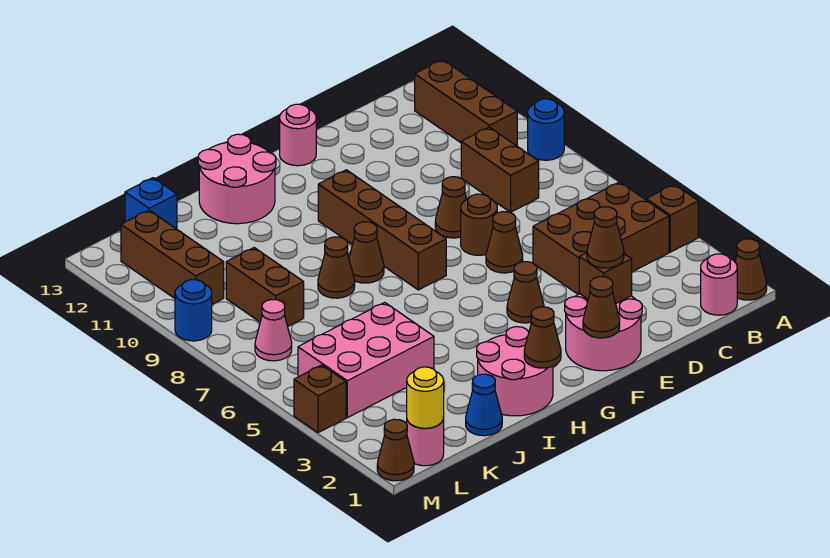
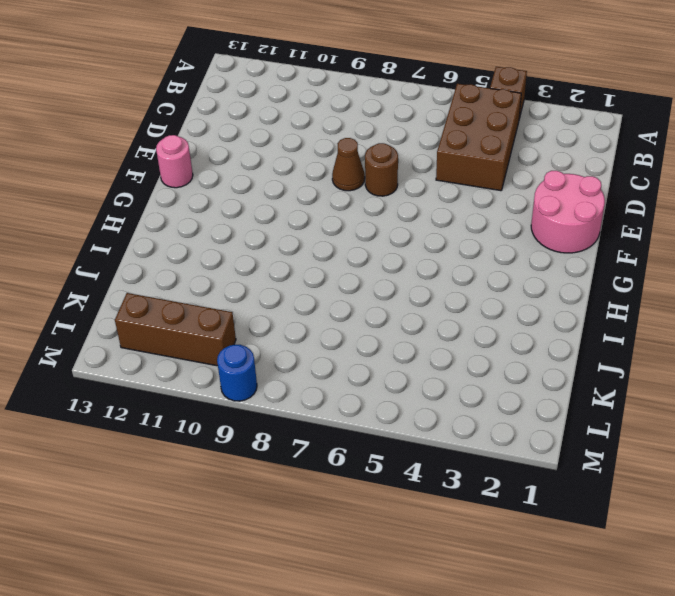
none -> brown cone A1 level 1
none -> blue round brick A9 level 1
none -> pink round brick B1 level 1
none -> brown brick B10:B12 level 1

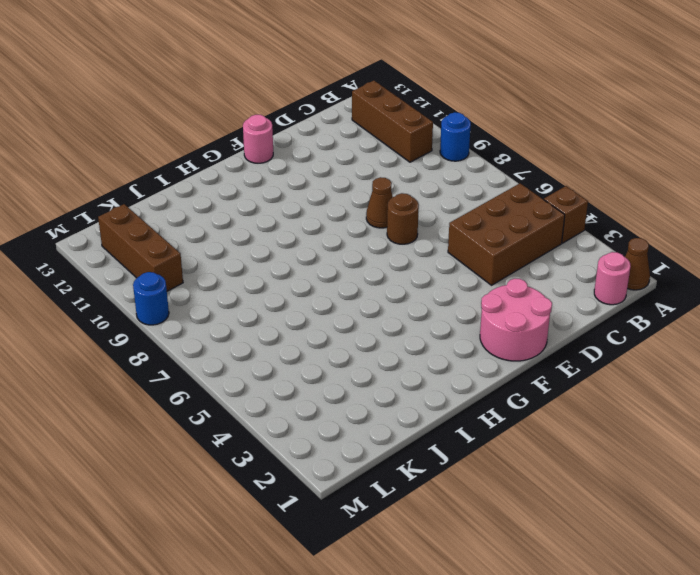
none -> brown brick C8:C9 level 1
none -> brown cone E6 level 1
none -> brown cone F4 level 1
none -> brown brick G7:G10 level 1

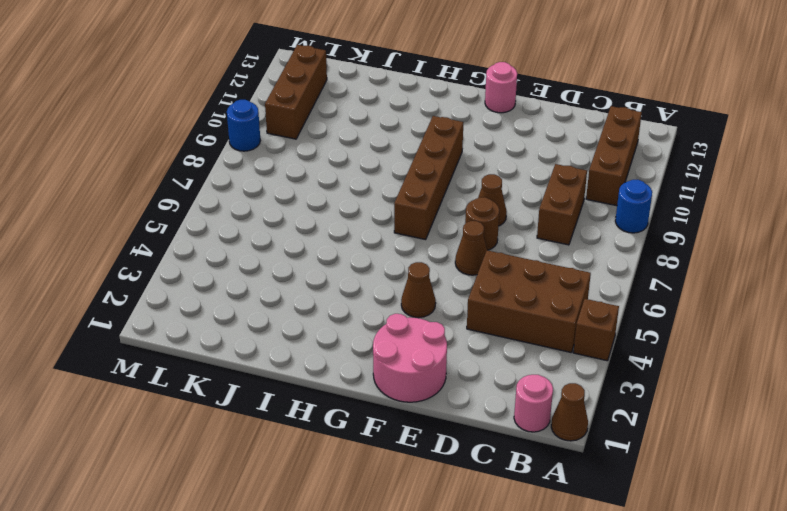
none -> pink round brick H1:I2 level 1
none -> brown cone H8 level 1
none -> pink round brick H12:I13 level 1
none -> brown cone I8 level 1

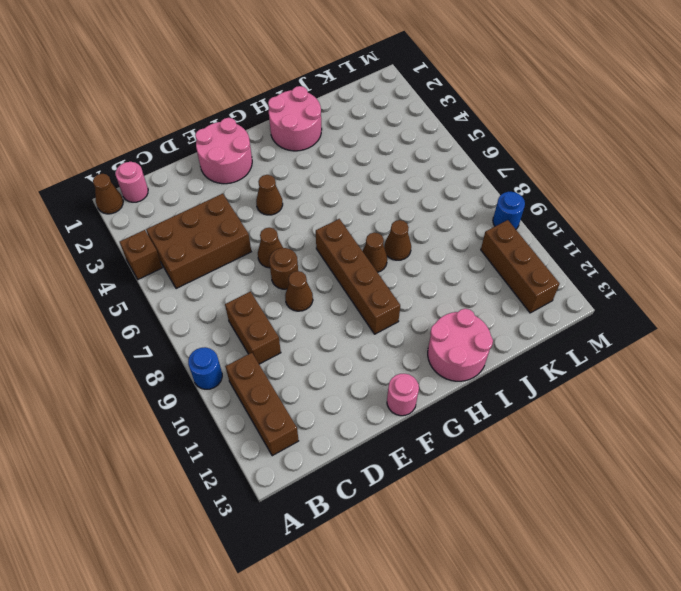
none -> blue cone J1 level 1
none -> pink brick J4:L5 level 1
none -> brown brick K8:K9 level 1
none -> blue brick K13 level 1

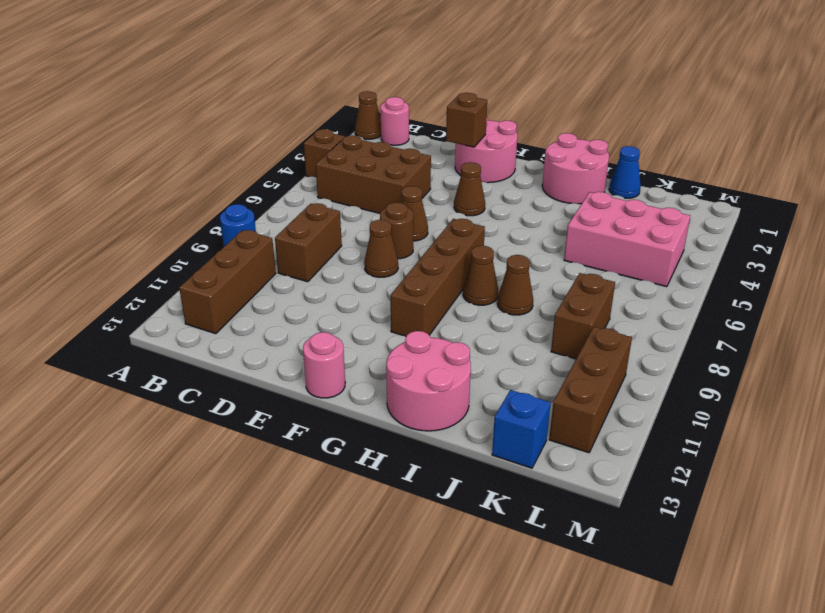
none -> pink round brick L1 level 1
none -> pink cone L7 level 1
none -> brown cone M1 level 1
none -> brown brick M4 level 1

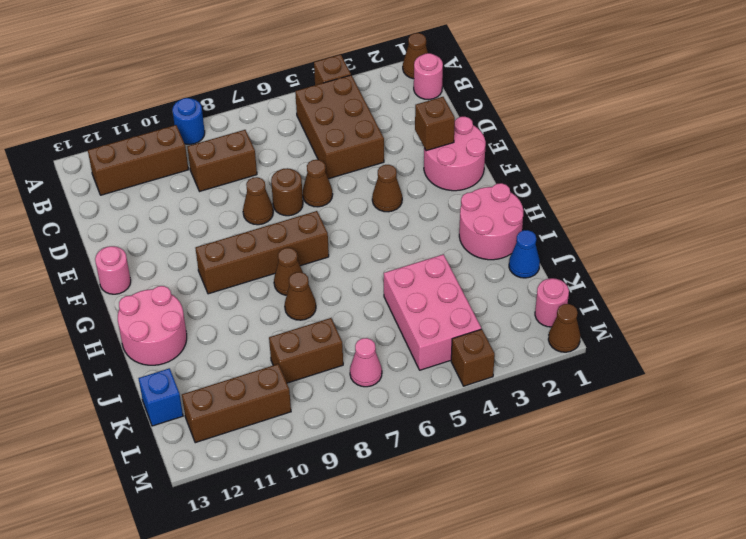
none -> blue round brick M9 level 1
none -> brown cone F1 level 2
none -> brown cone H1 level 2
none -> yellow round brick L1 level 2

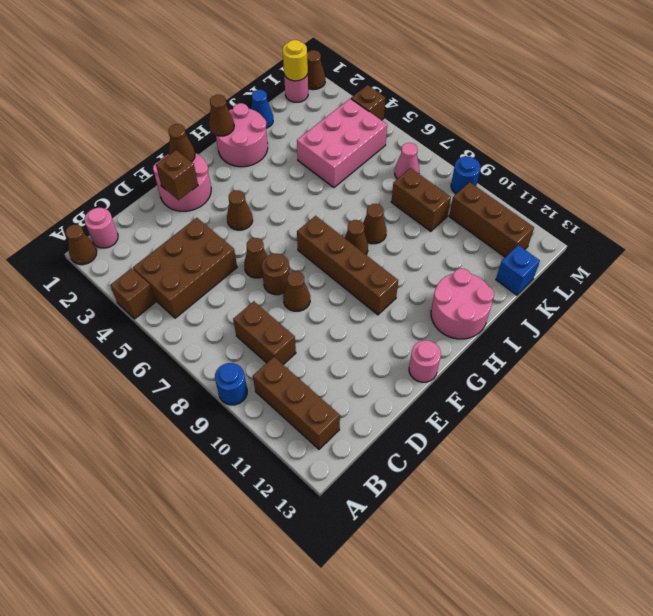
none -> brown cone E2 level 3

